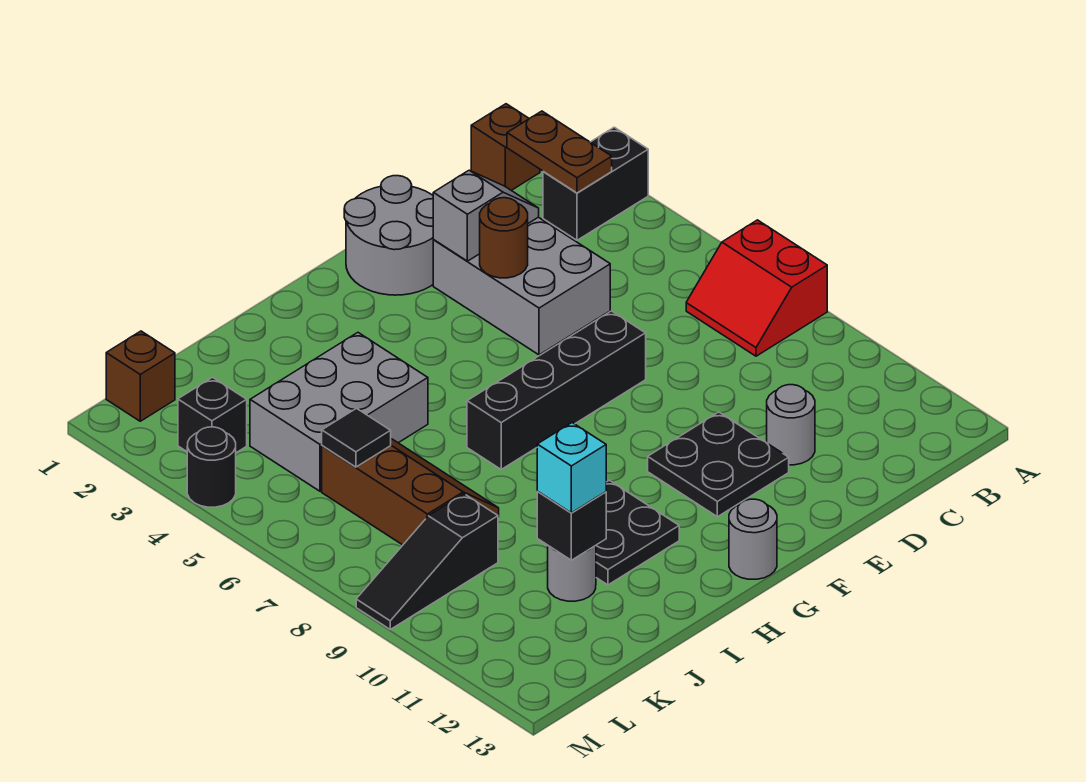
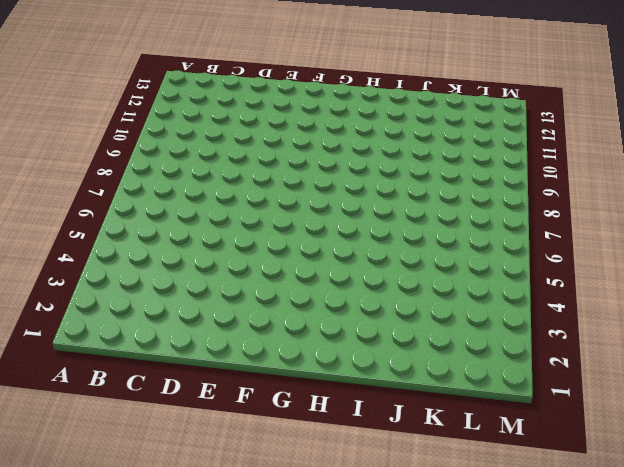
none -> black brick A3:B3 level 1
none -> red slope A7:B8 level 1 top A
none -> brown brick B1 level 1

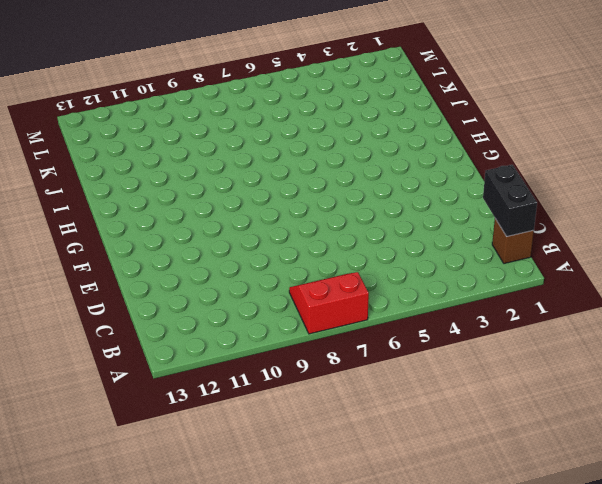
black brick B1:C1 level 2 -> black brick A3:B3 level 1
none -> grey brick D3:E5 level 1
none -> grey round brick D11 level 1
none -> grey round brick E1:F2 level 1

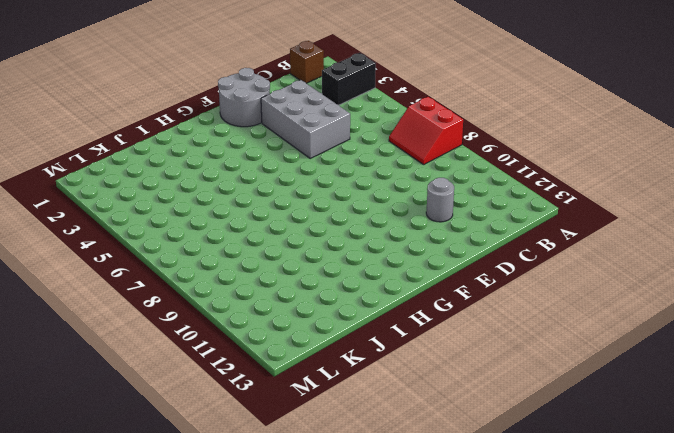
none -> black brick E7:H7 level 1
none -> black plate E10:F11 level 1
none -> grey round brick G13 level 1

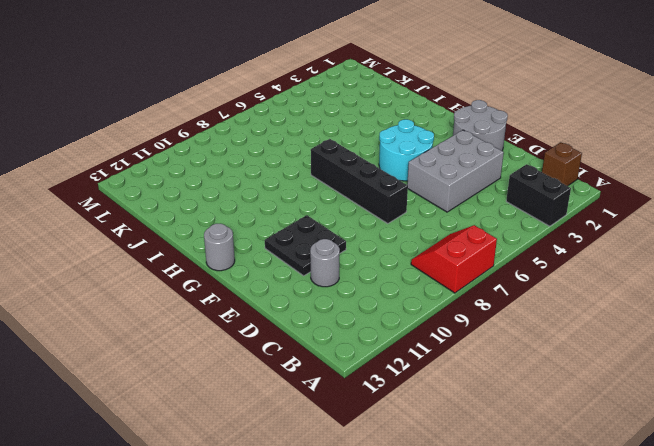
cyan round brick F4:G5 level 1 -> none
none -> black plate H10:I11 level 1
none -> grey brick I4:K5 level 1
none -> brown slope J6:K8 level 1 top K

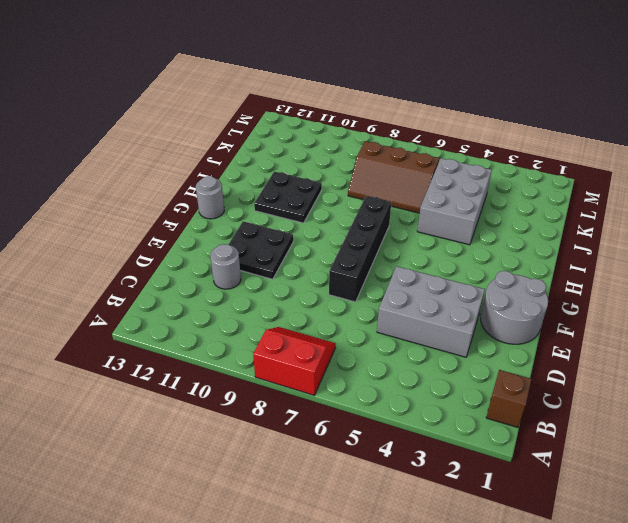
none -> black brick A3:B3 level 1
none -> grey round brick J11 level 1
none -> black slope K9:M9 level 1 top K

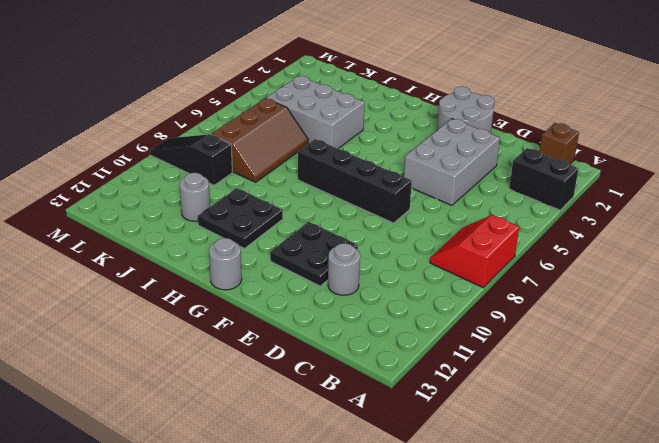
none -> brown brick L1 level 1
none -> black brick L3 level 1
none -> black round brick M4 level 1

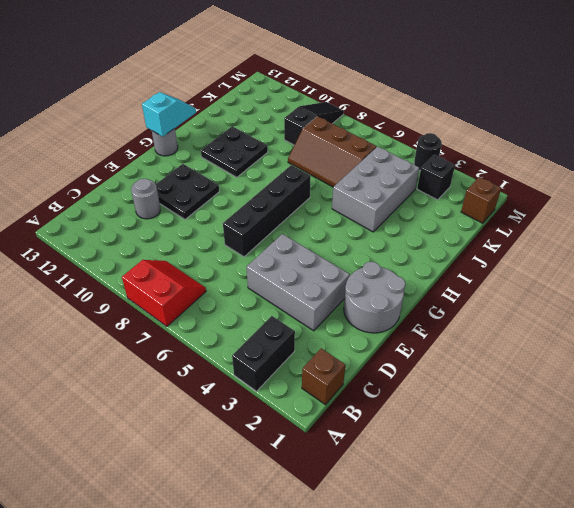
cyan slope G13:H13 level 2 top G -> none
none -> grey round brick J11 level 1
none -> brown plate B2:B3 level 2
none -> grey slope D3:E3 level 2 top E

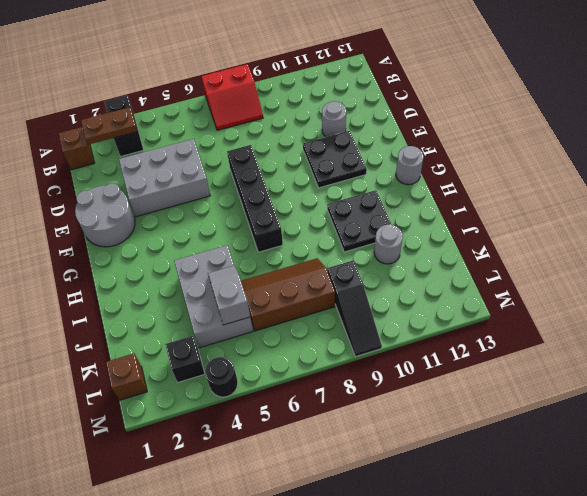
grey slope J5:K5 level 2 top K -> grey slope D3:E3 level 2 top E
none -> brown round brick E4 level 2
none -> black brick J11 level 2
none -> black tile K6 level 2

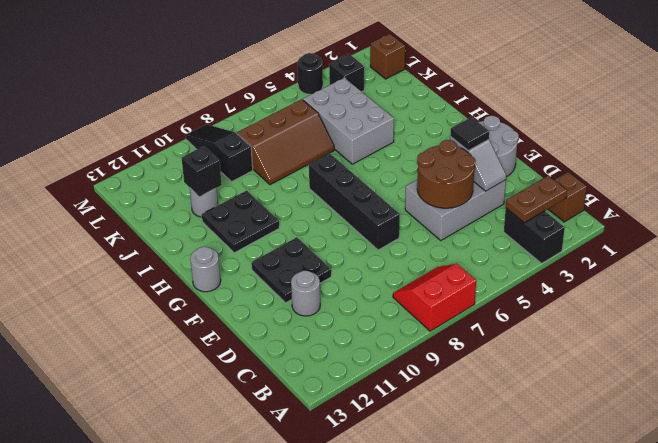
brown round brick D4:E5 level 2 -> brown round brick E4 level 2
black tile E3 level 3 -> black tile K6 level 2
none -> cyan brick J11 level 3

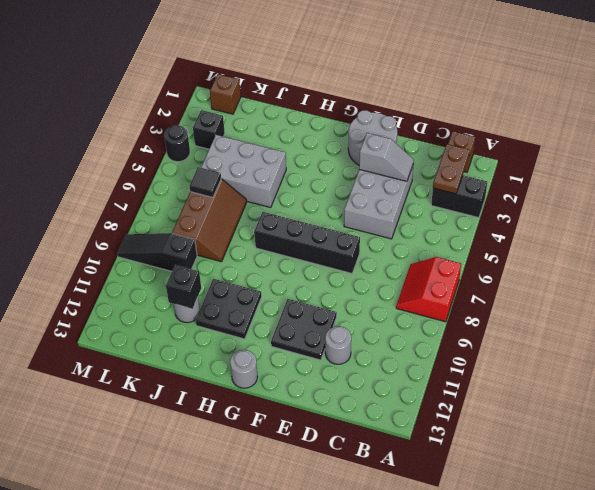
none -> brown round brick E4 level 2
none -> cyan brick J11 level 3

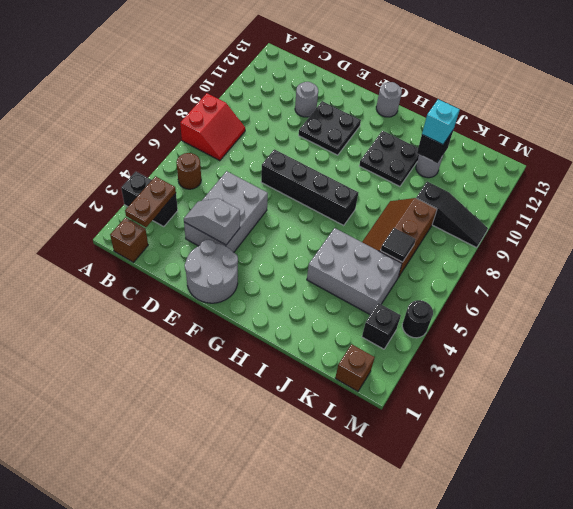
brown round brick B5 level 1 -> brown round brick E4 level 2

